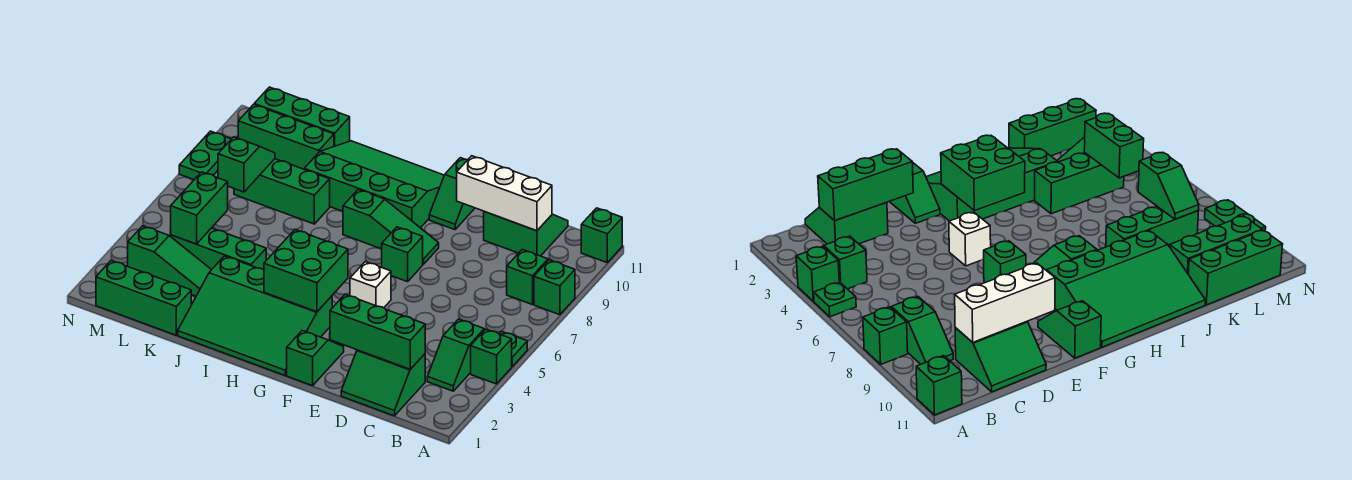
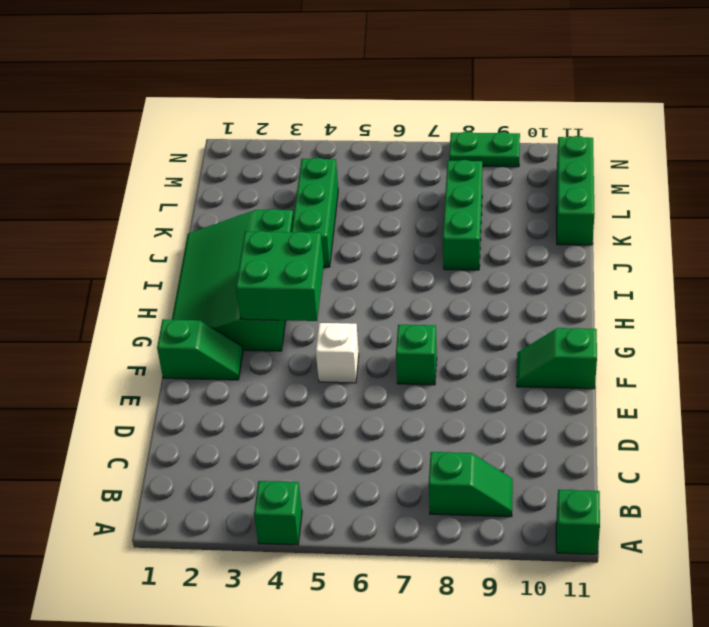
none -> green plate A5 level 1
none -> green brick A8 level 1
none -> green slope B3:B4 level 1 top 4

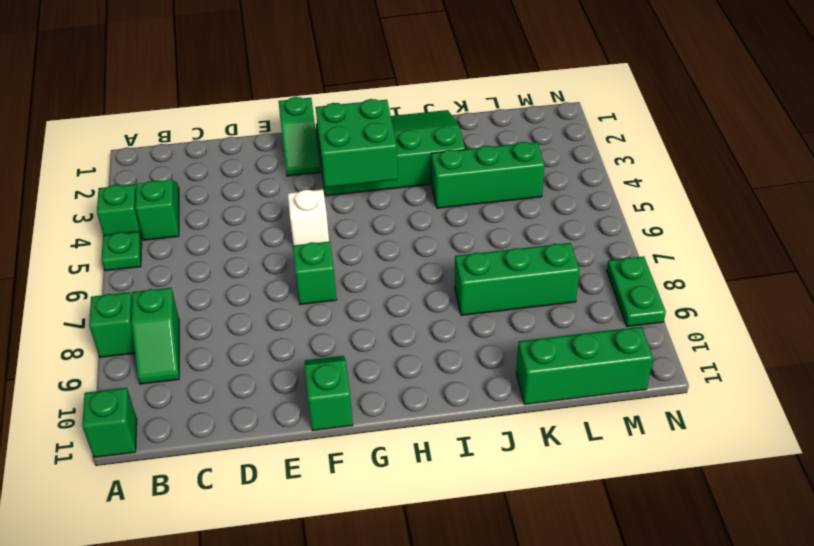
none -> green slope C1:D2 level 1 top 2
none -> green slope C10:D11 level 1 top 10
none -> green slope F8:H8 level 1 top H

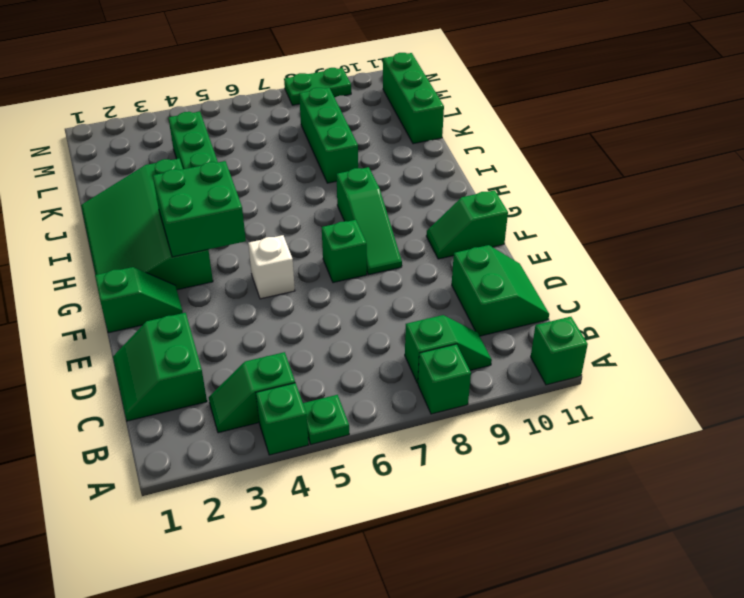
none -> green slope G9:J11 level 1 top 9
none -> green brick K1:M1 level 1
none -> green slope K3:M3 level 1 top M

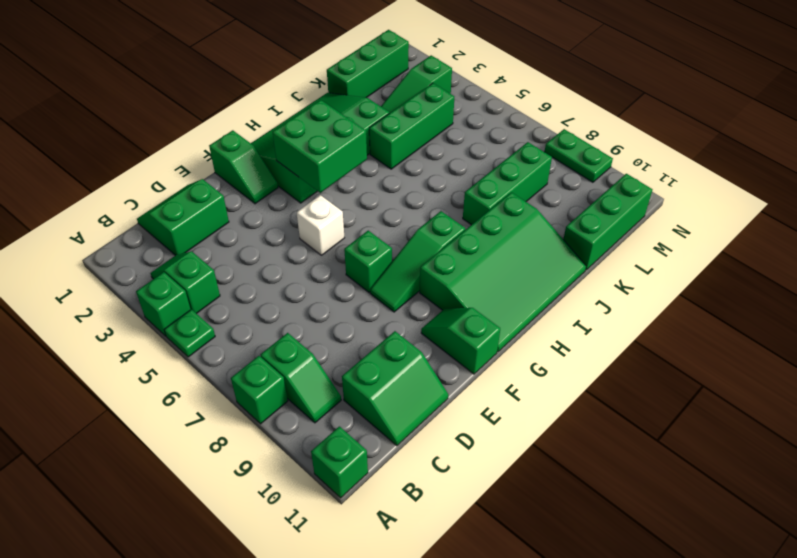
none -> green brick K10:M10 level 1
none -> green brick C2:E2 level 2
none -> white brick C10:E10 level 2

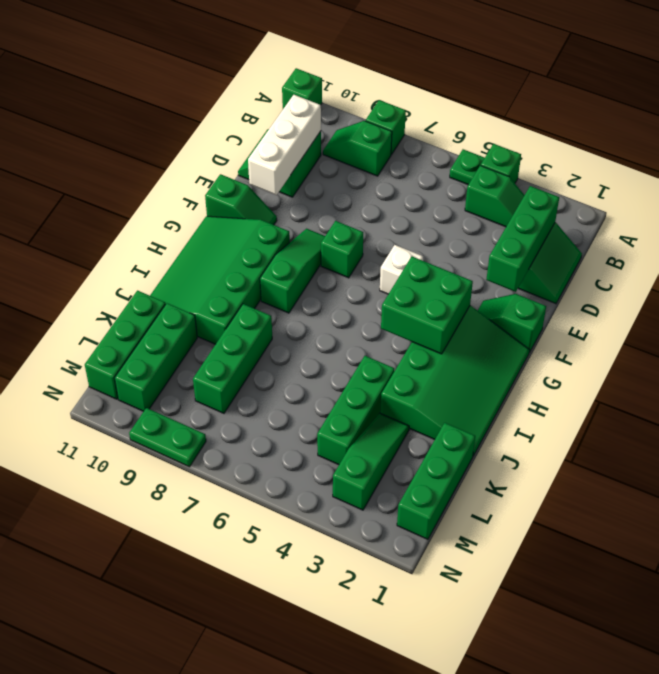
none -> green brick L4:L5 level 2
none -> green slope L7:L8 level 2 top 7

